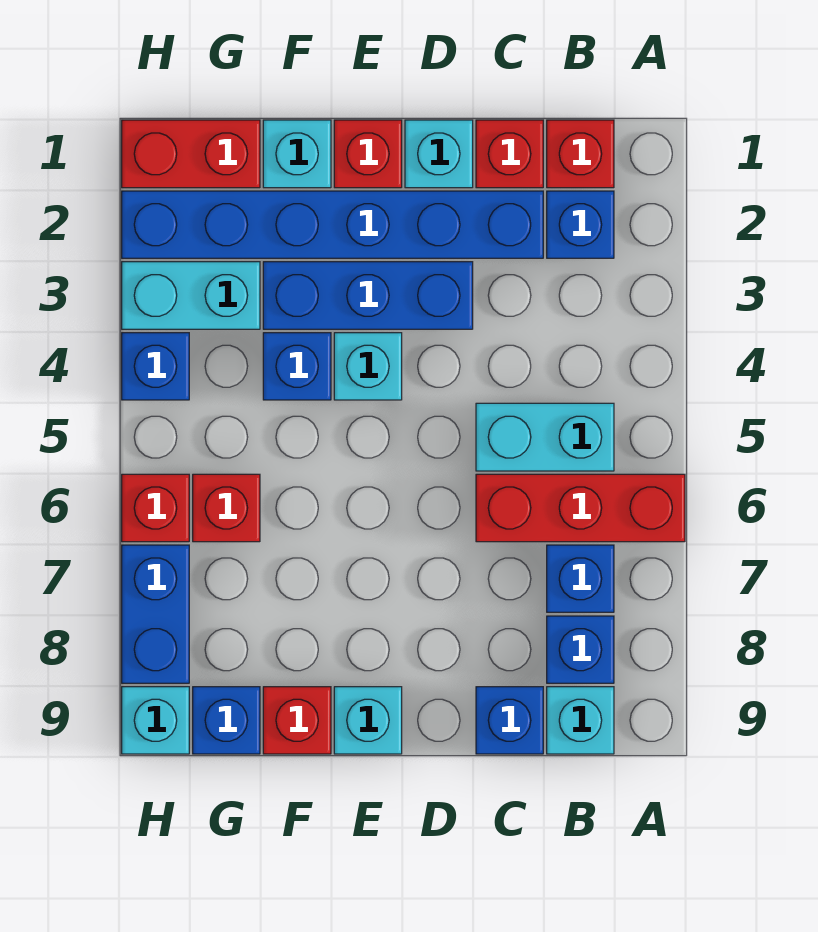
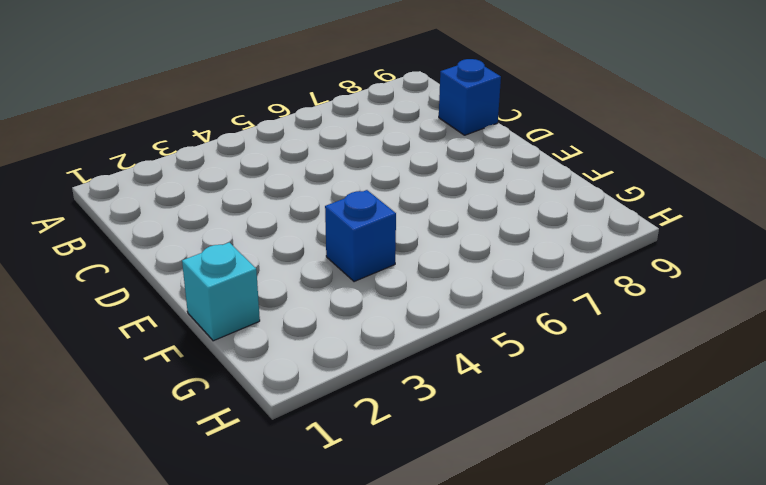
none -> red brick A6:C6 level 1
none -> red brick B1 level 1
none -> blue brick B2 level 1

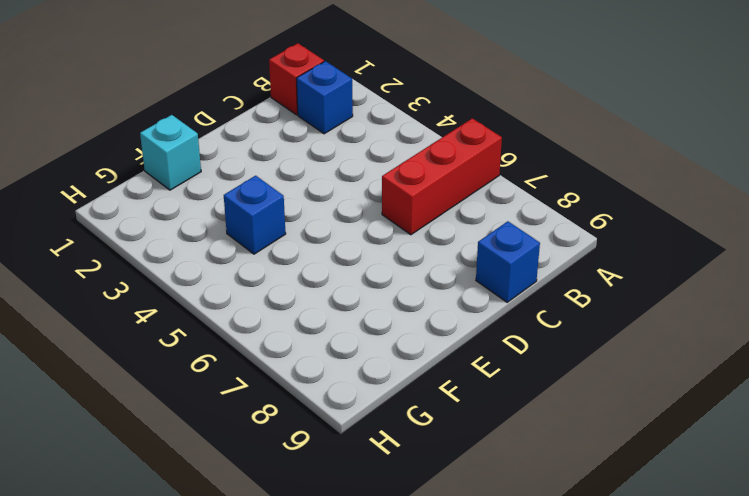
none -> cyan brick B5:C5 level 1
none -> blue brick B7 level 1
none -> blue brick B8 level 1

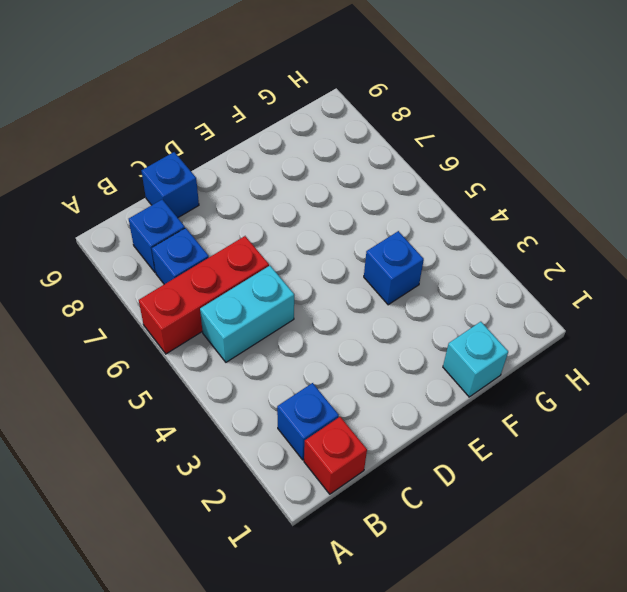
none -> cyan brick B9 level 1
none -> red brick C1 level 1
none -> blue brick C2:H2 level 1

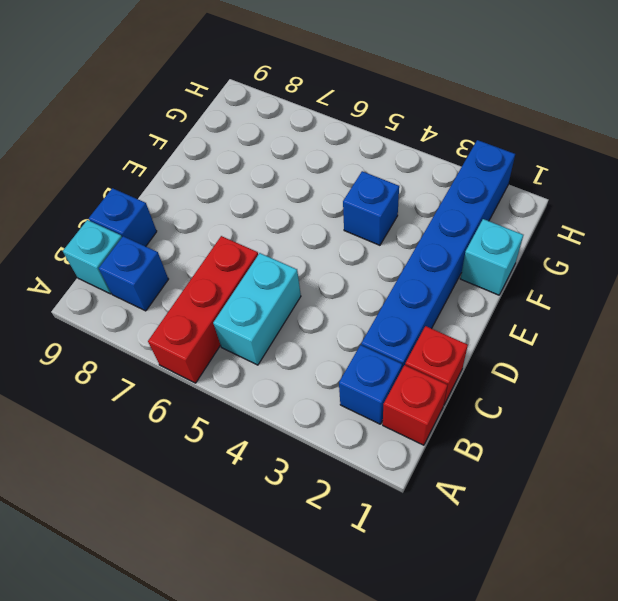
none -> blue brick B7 level 1
none -> cyan brick D1 level 1
none -> blue brick D3:F3 level 1

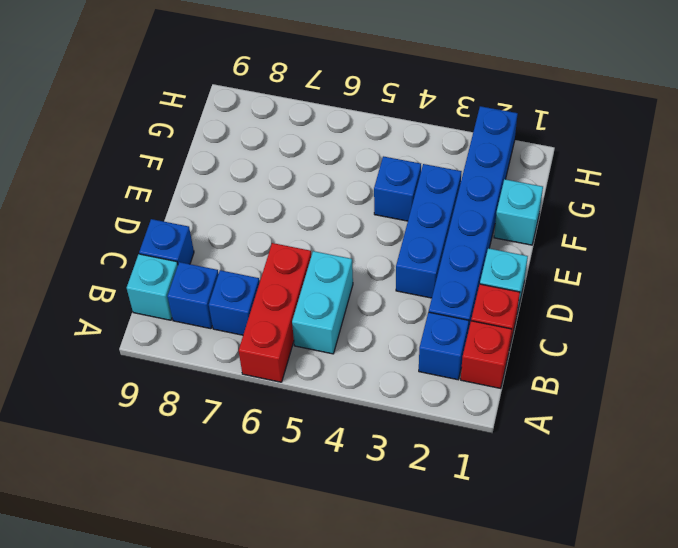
none -> red brick E1 level 1
none -> cyan brick E4 level 1
none -> cyan brick E9 level 1

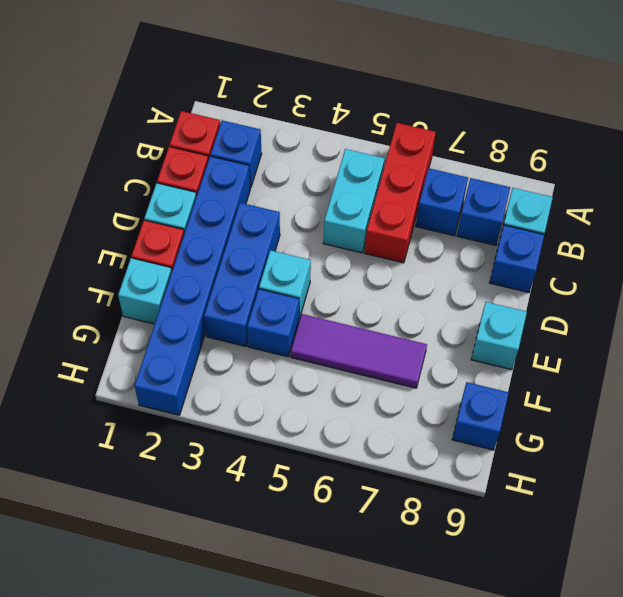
purple tile F5:F7 level 1 -> none
none -> red brick F9 level 1
none -> red brick G1:H1 level 1
none -> cyan brick G3:H3 level 1

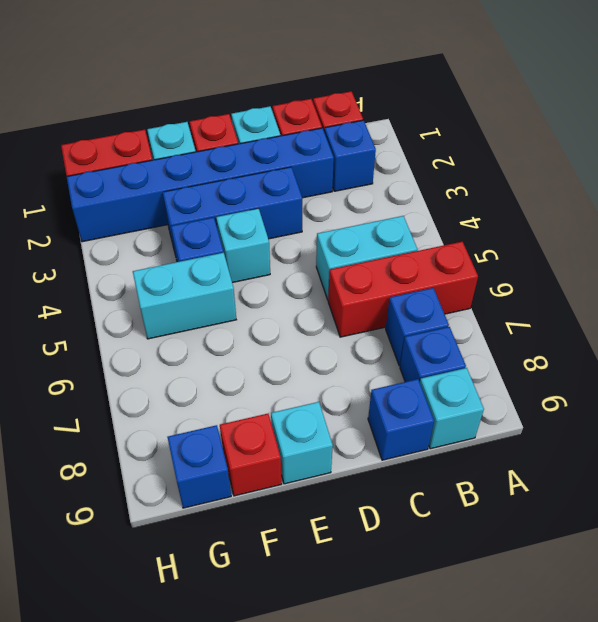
cyan brick F5:G5 level 1 -> cyan brick G3:H3 level 1
none -> red brick G6 level 1
none -> blue brick H4 level 1
none -> red brick H6 level 1

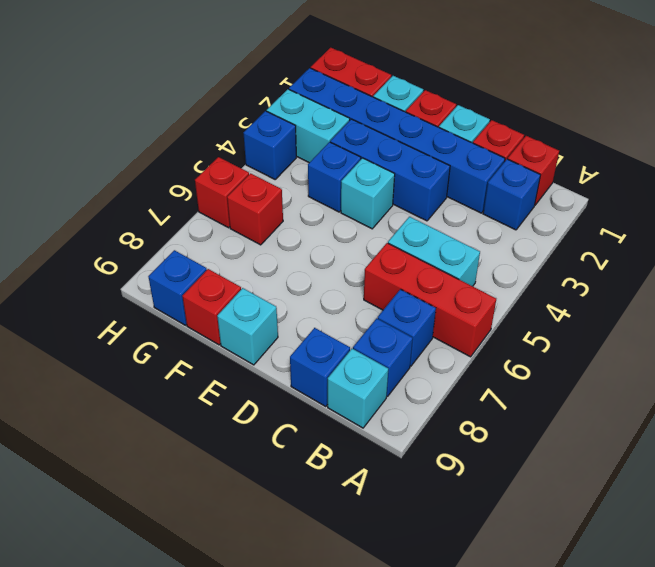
none -> blue brick H7:H8 level 1
none -> cyan brick H9 level 1

